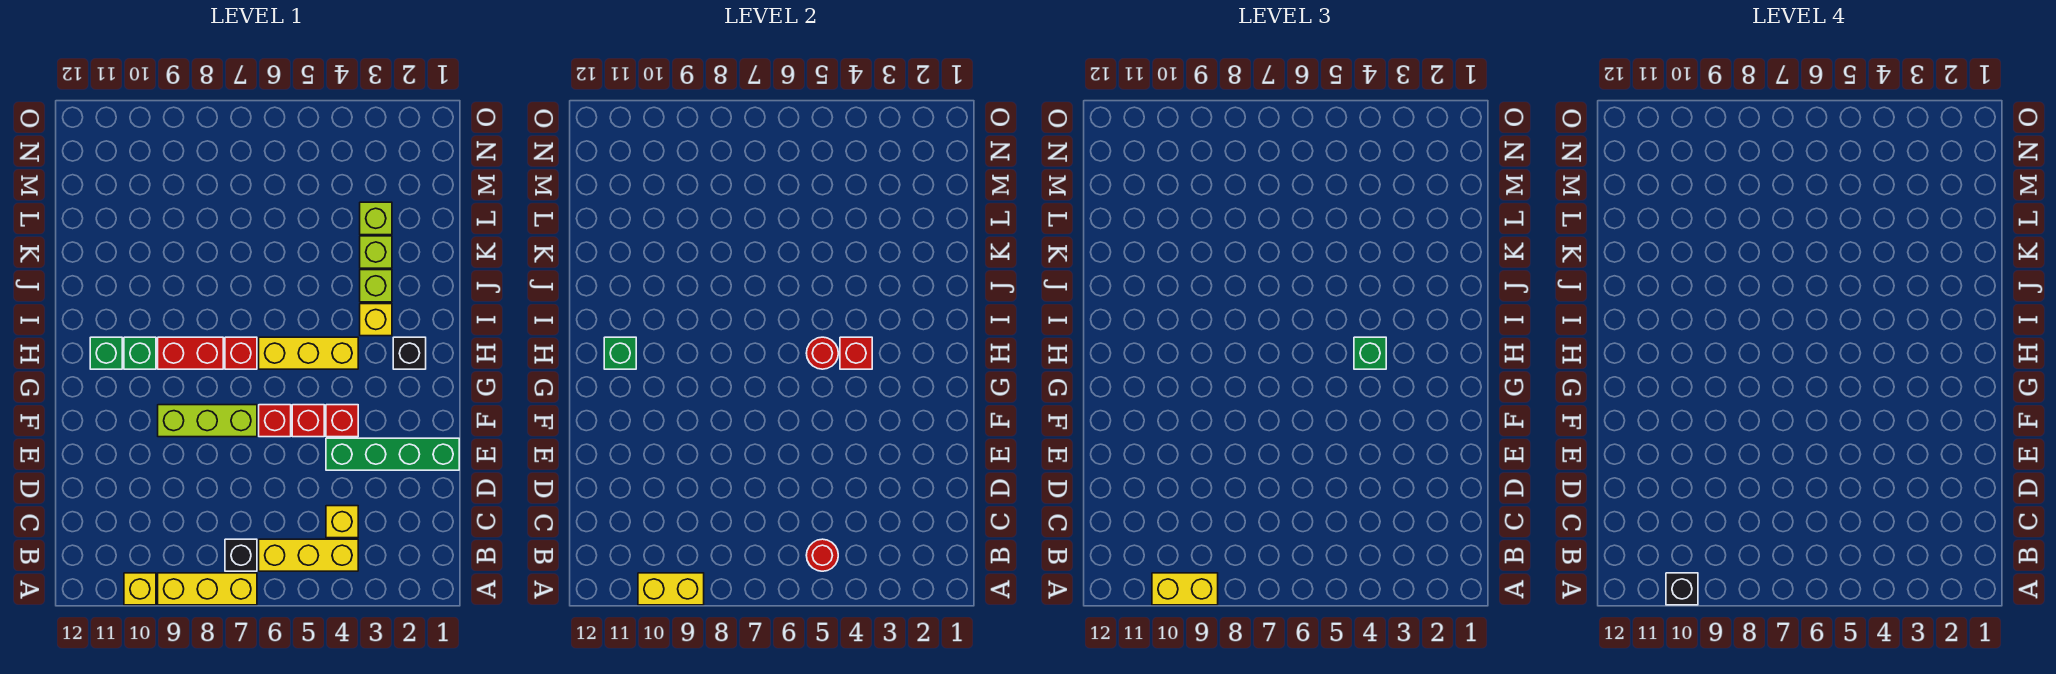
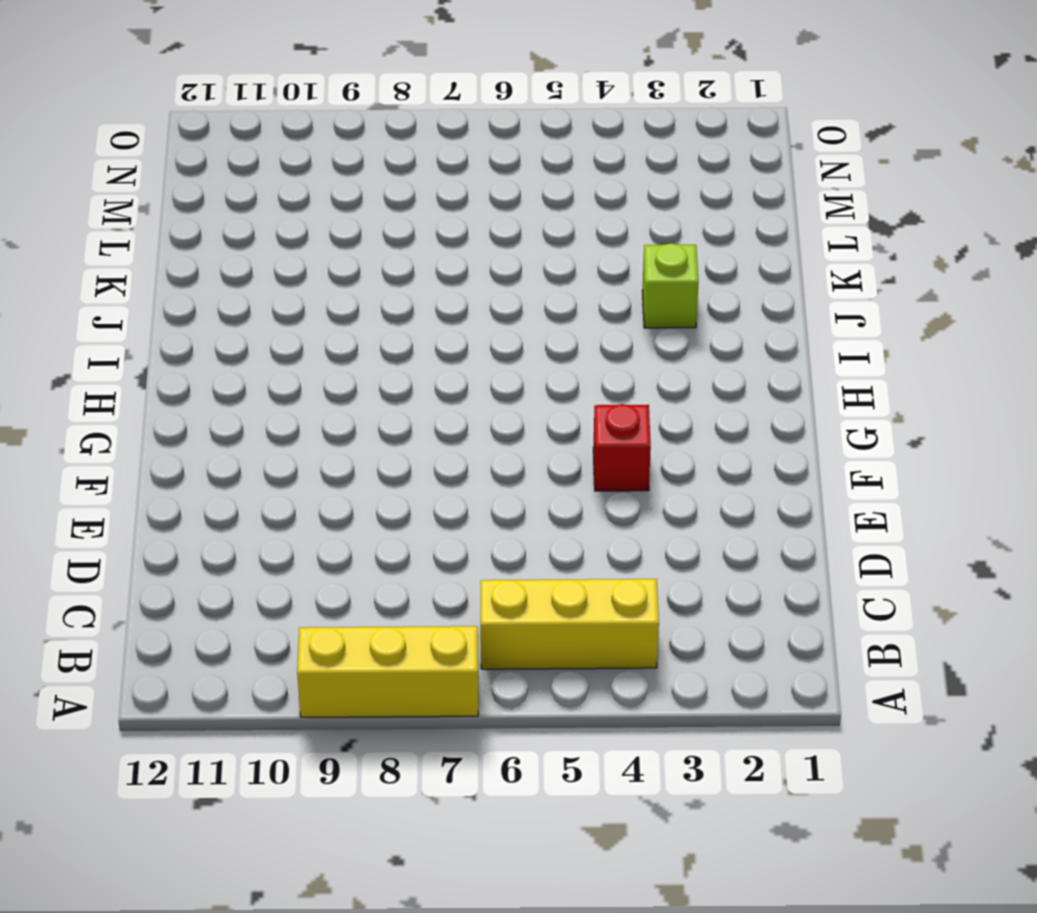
none -> yellow brick A10 level 1
none -> black brick B7 level 1
none -> yellow brick C4 level 1

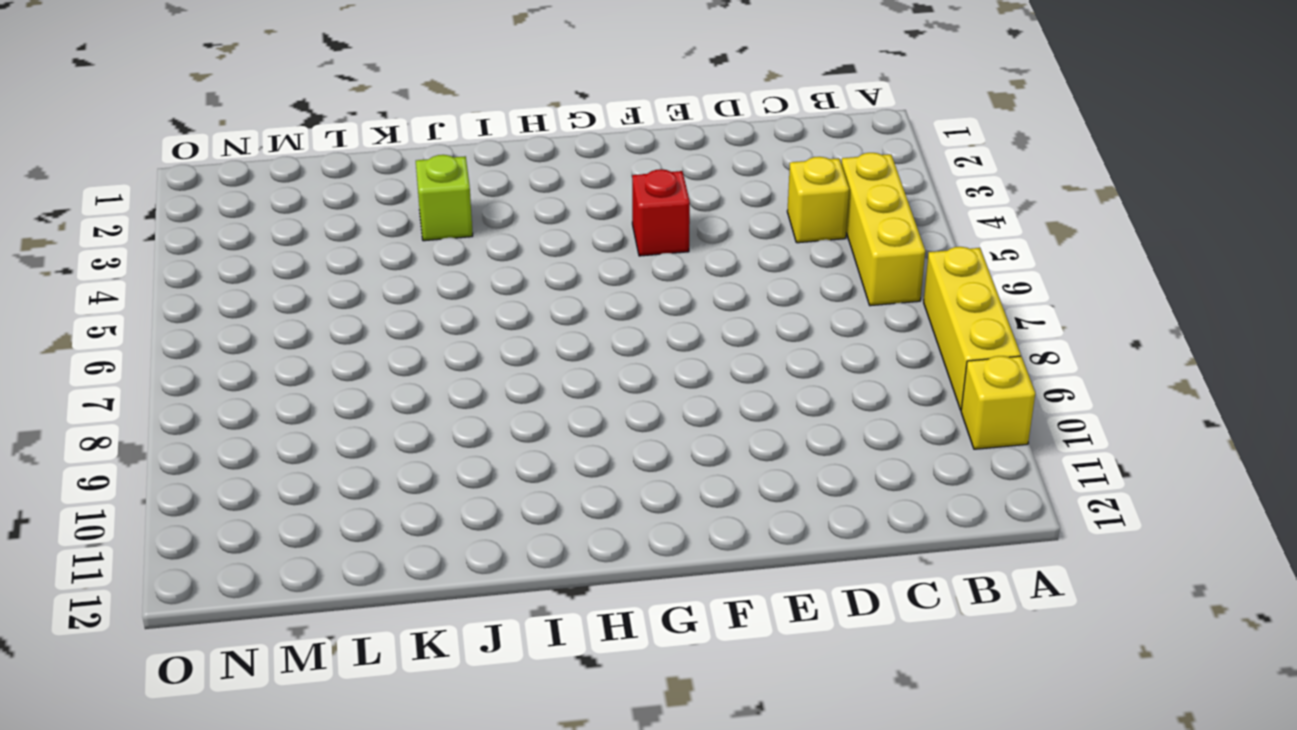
none -> black brick B7 level 1
none -> green brick E1:E4 level 1
none -> red brick F5 level 1

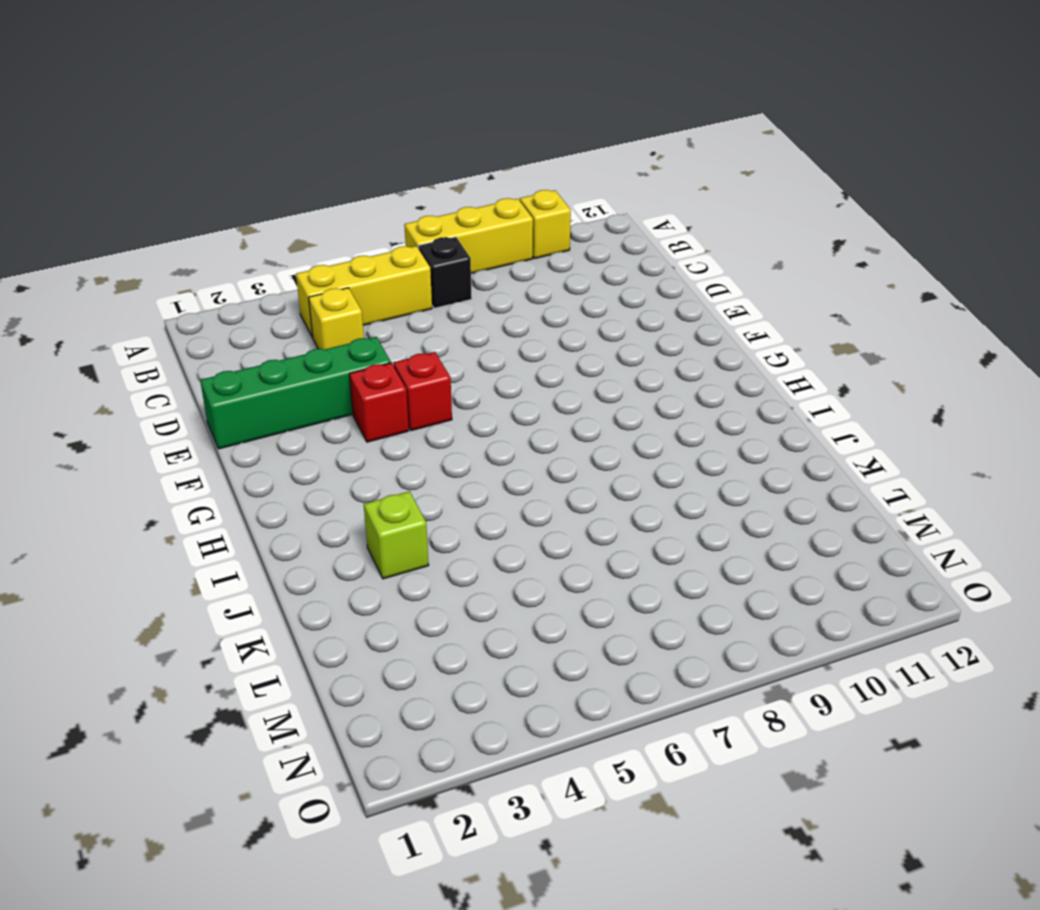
none -> red brick F6 level 1
none -> lime brick F7:F9 level 1
none -> black brick H2 level 1

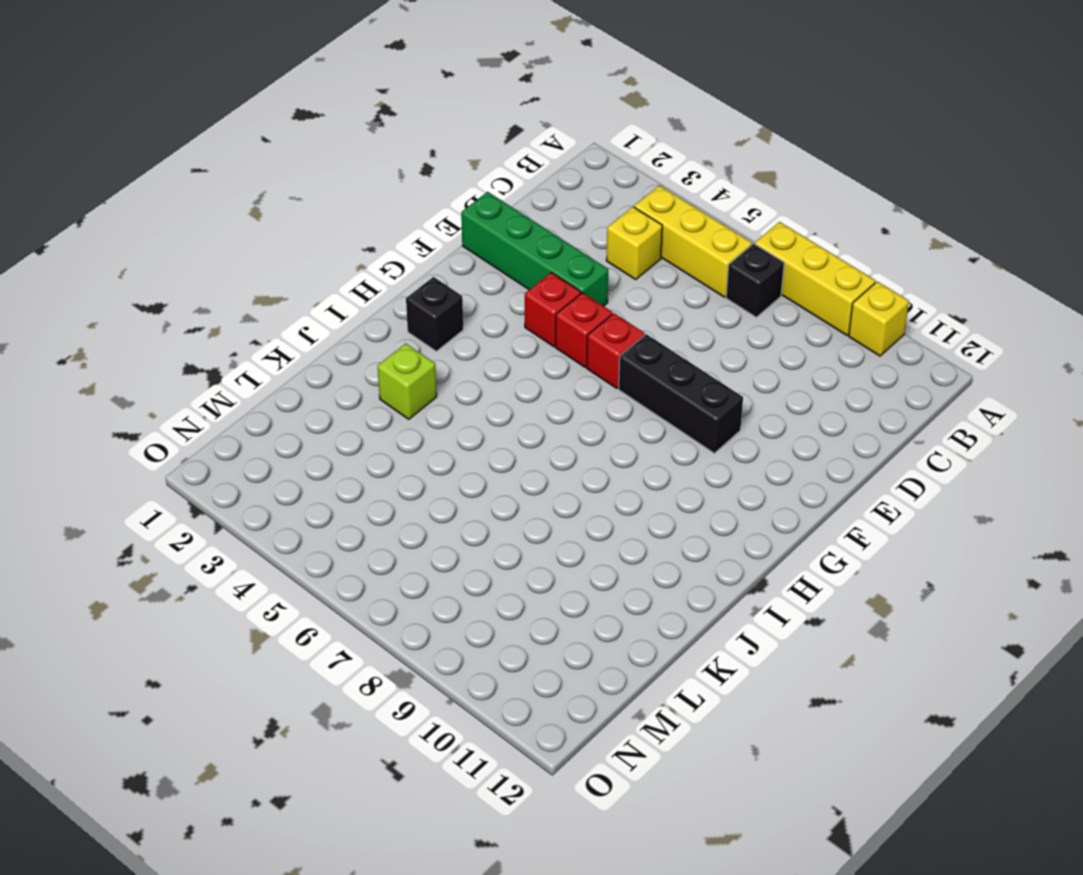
black brick F7:F9 level 1 -> lime brick F7:F9 level 1
none -> yellow brick H4:H6 level 1
none -> red brick H7 level 1
none -> red brick H8:H9 level 1

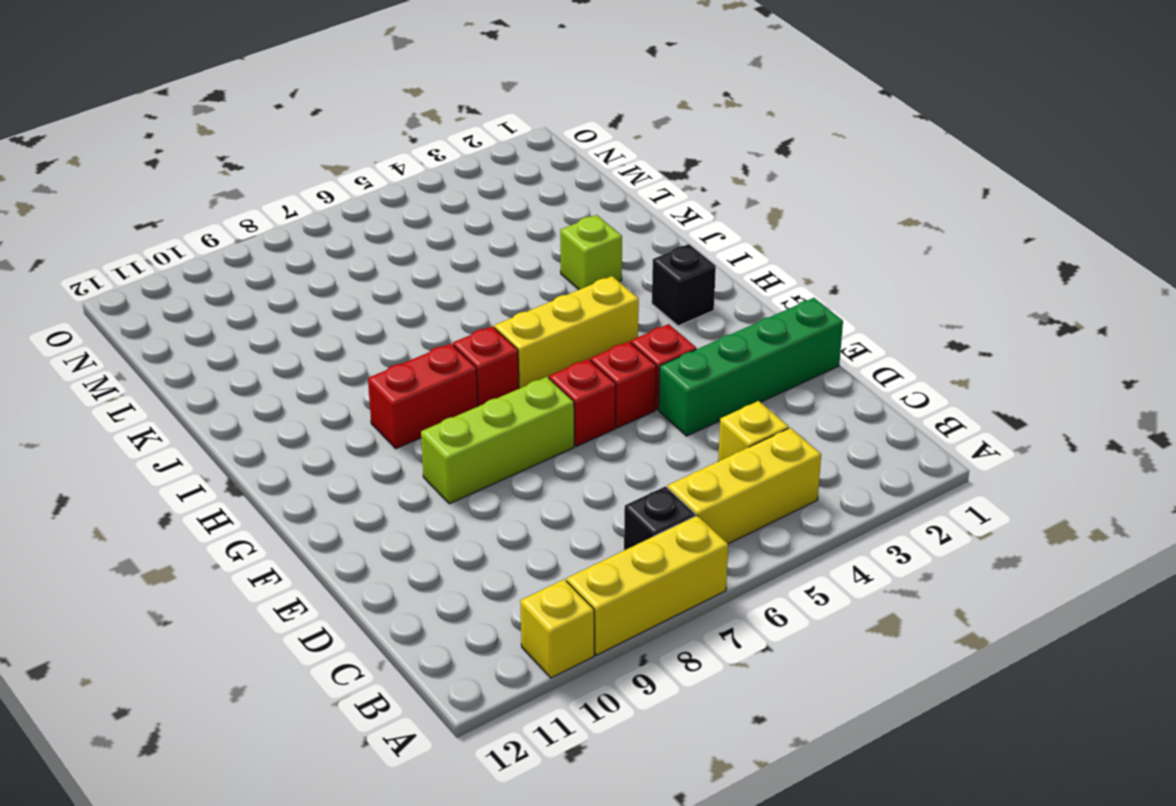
none -> green brick H10 level 1
none -> green brick H11 level 1
none -> yellow brick I3 level 1

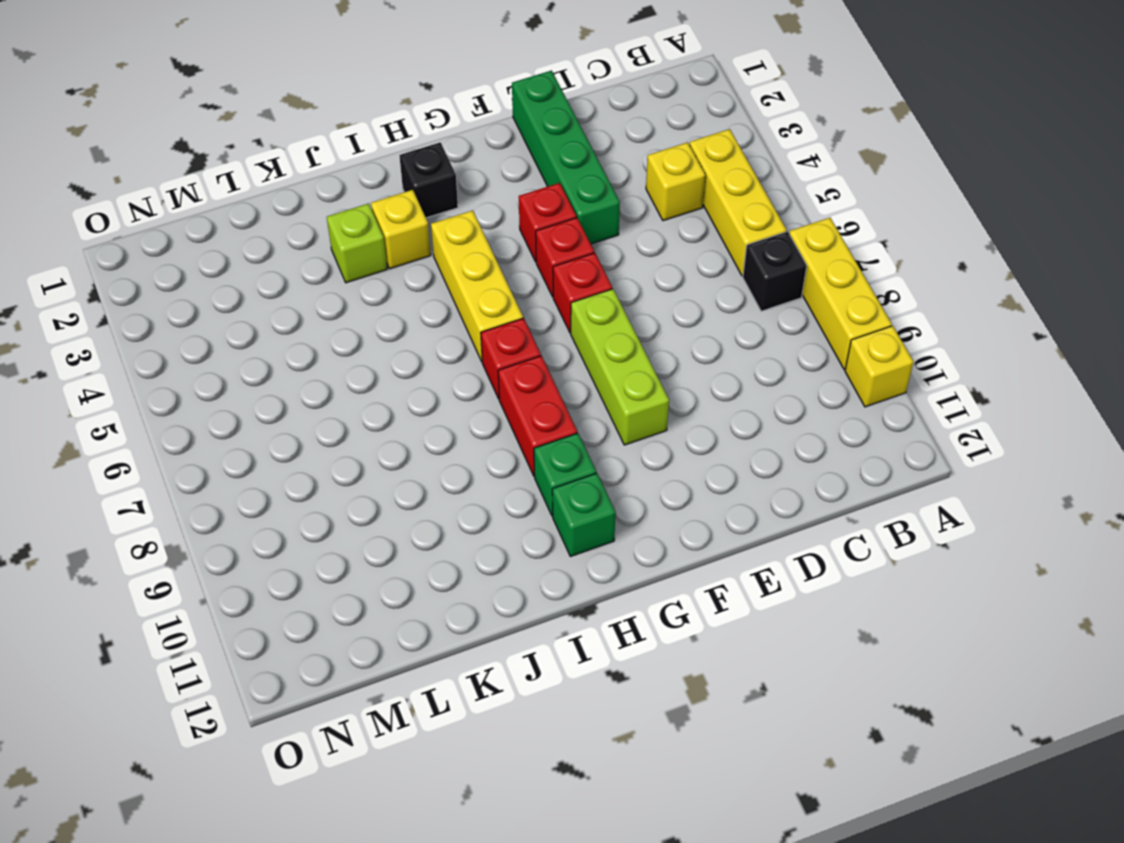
none -> lime brick K3 level 1
none -> lime brick L3 level 1
none -> yellow brick A9:A10 level 2

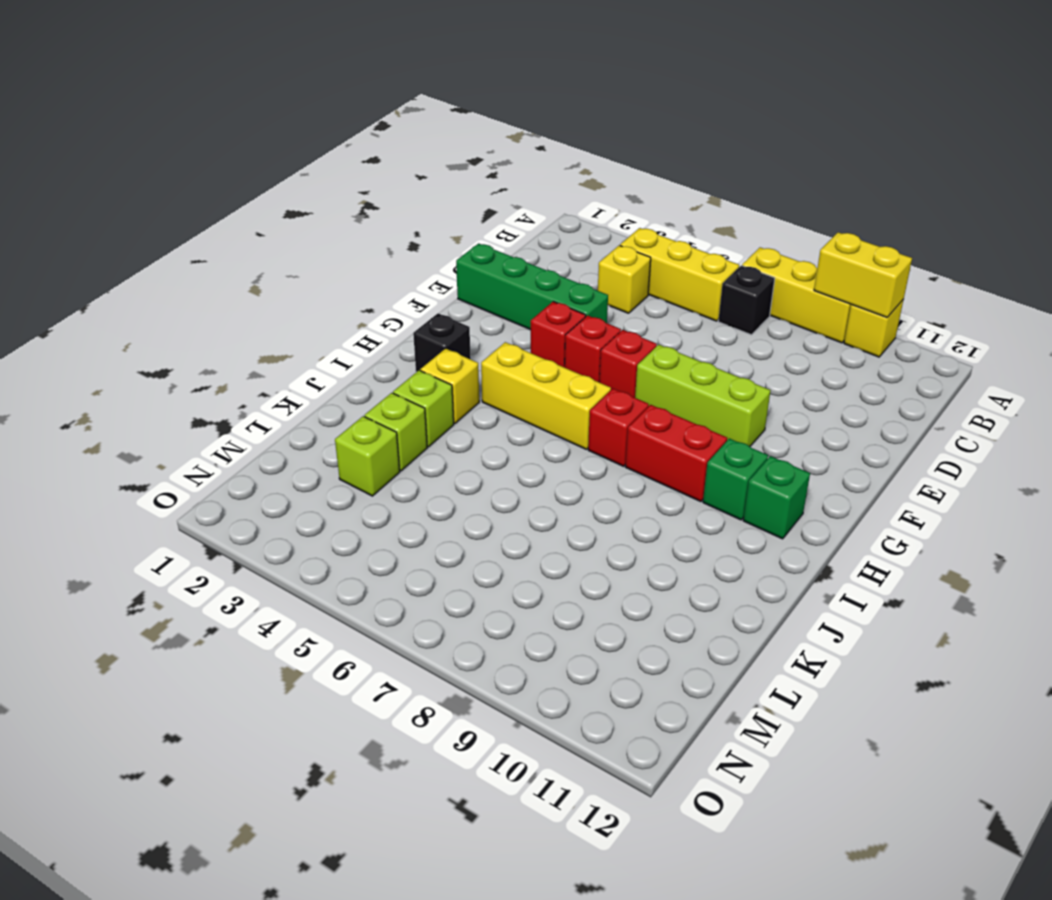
none -> red round brick B5 level 2
none -> red brick H4 level 2
none -> red round brick H5 level 2

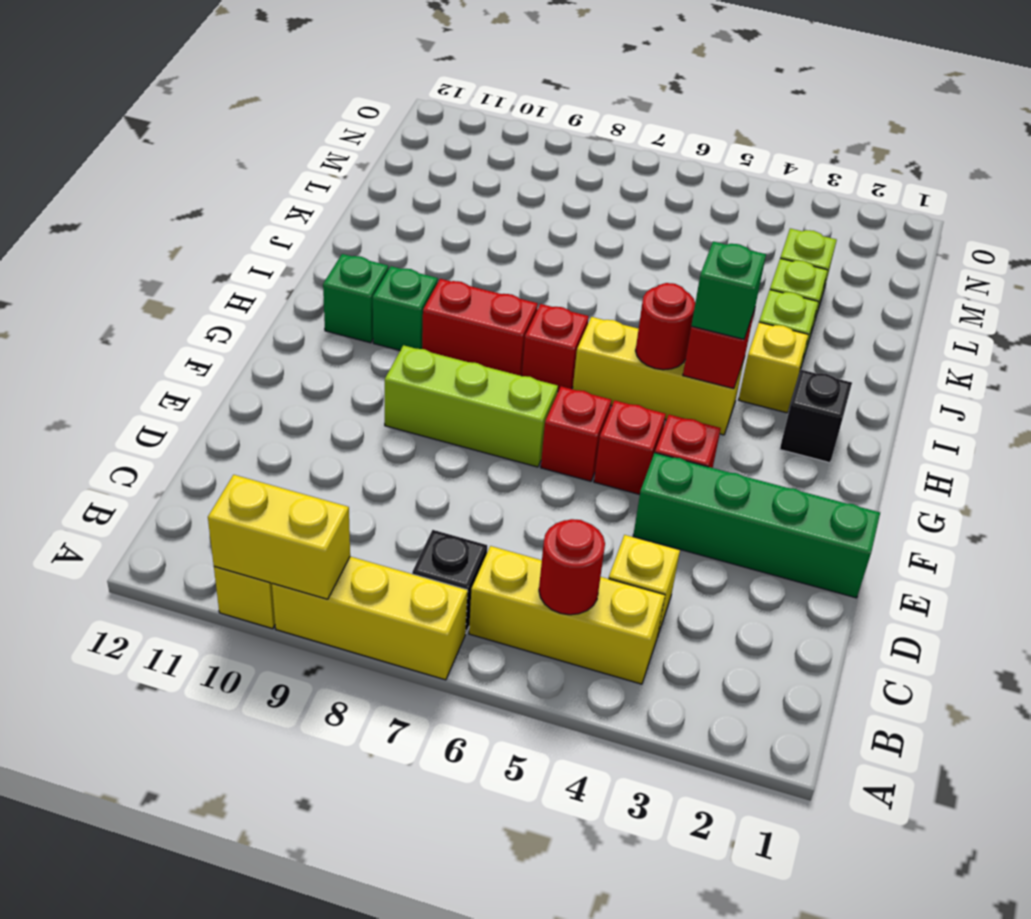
none -> green brick H11 level 2
none -> yellow brick A9:A10 level 3
none -> black brick A10 level 4

